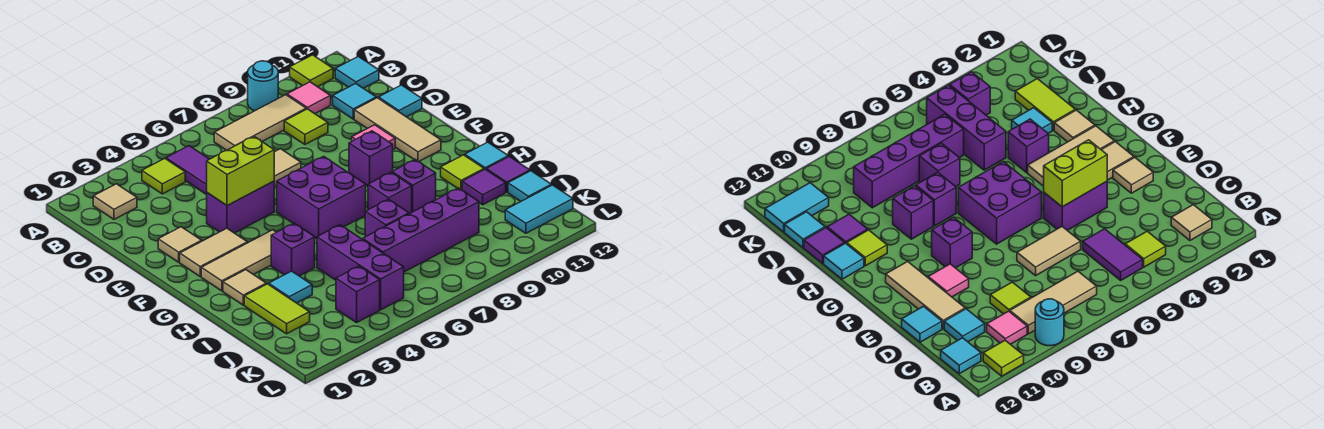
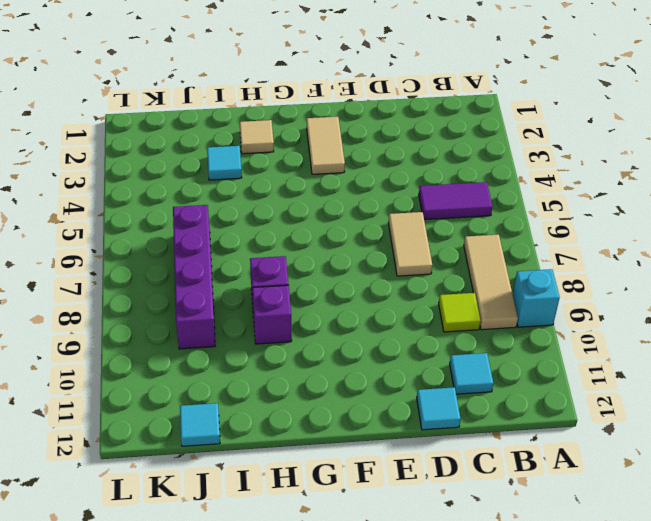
cyan brick A9 level 1 -> cyan round brick A9 level 1
none -> lime tile A11 level 1
none -> tan tile B2 level 1
none -> lime tile B4 level 1
none -> pink tile B10 level 1

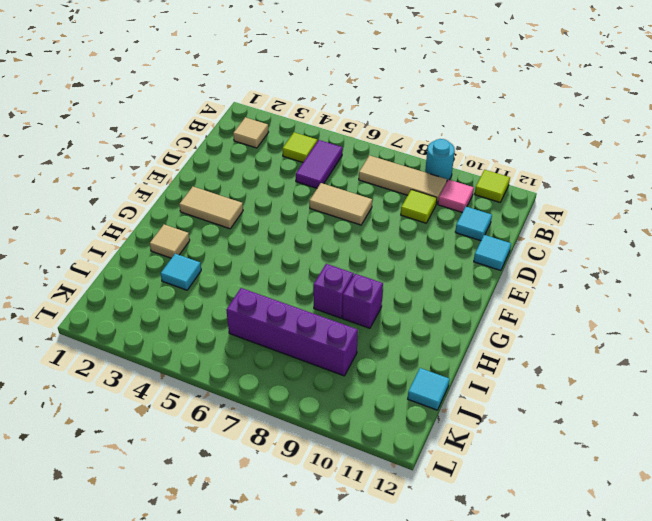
none -> cyan tile B12 level 1
none -> tan tile D11:F11 level 1
none -> tan tile E2 level 1
none -> purple brick E4:E5 level 1

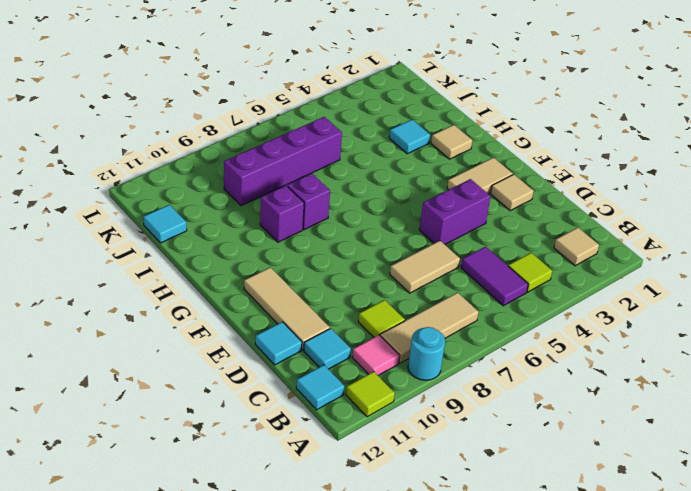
none -> pink tile E10 level 1
none -> purple brick F6:G7 level 1
none -> purple brick F9 level 1
none -> tan tile G2:G4 level 1

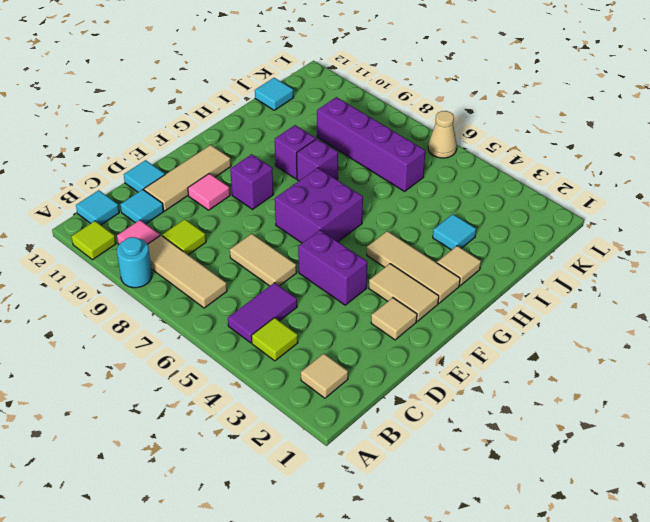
tan cone L6 level 1 -> none
none -> purple brick H4 level 1
none -> lime tile H11 level 1
none -> cyan tile H12 level 1
none -> lime tile I2:J2 level 1

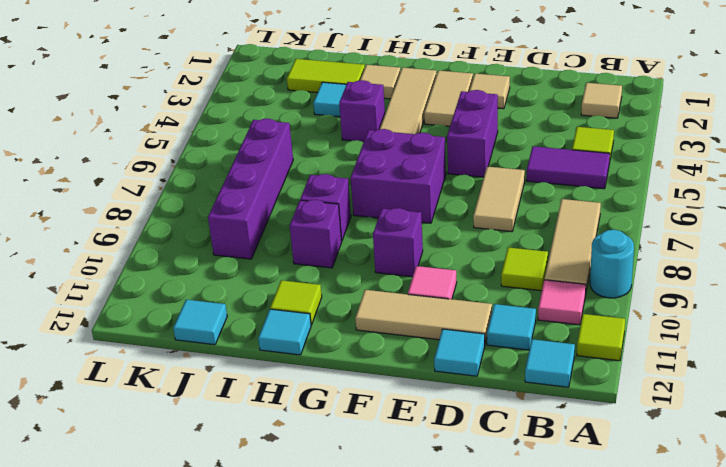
none -> purple brick I5:K5 level 1
none -> purple brick I7 level 1
none -> purple tile I11 level 1
none -> purple tile I12 level 1

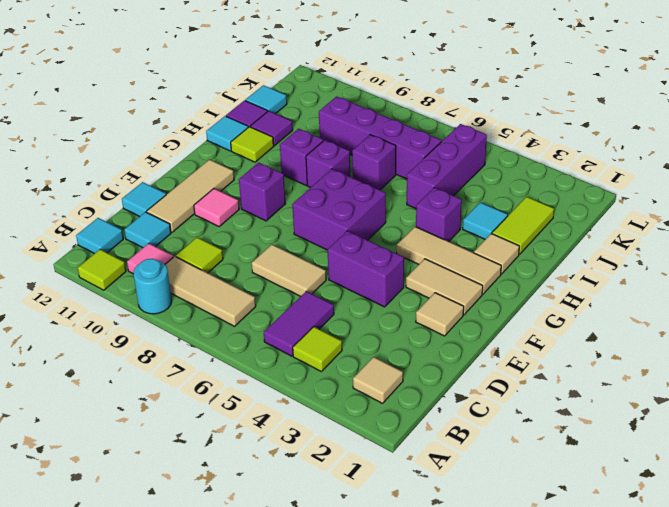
none -> purple brick K4 level 1
none -> cyan tile K11:K12 level 1
none -> lime brick E4:E5 level 2

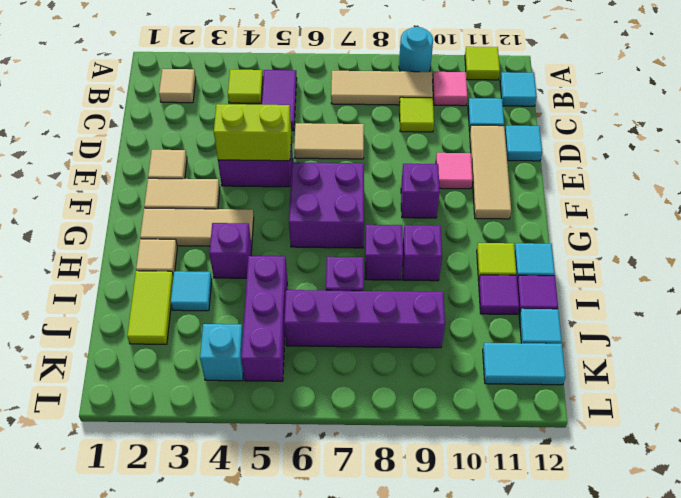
cyan brick K4 level 1 -> purple brick K4 level 1

